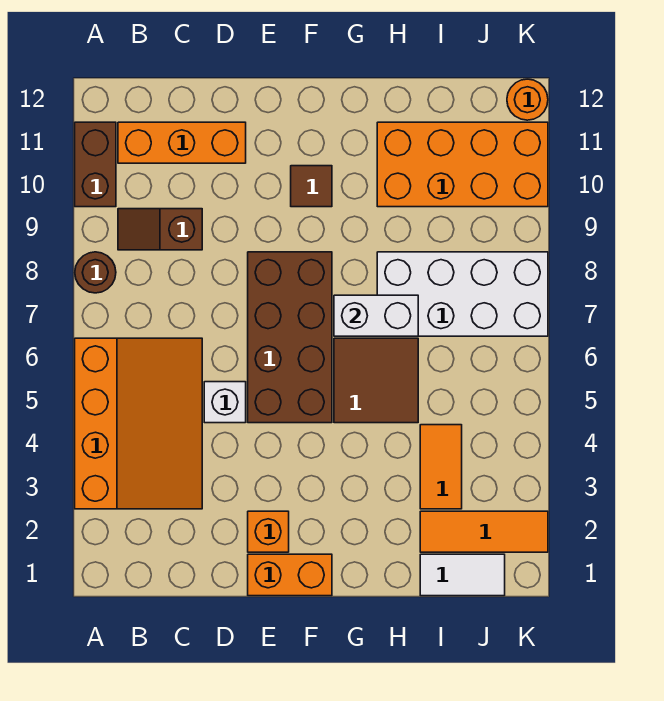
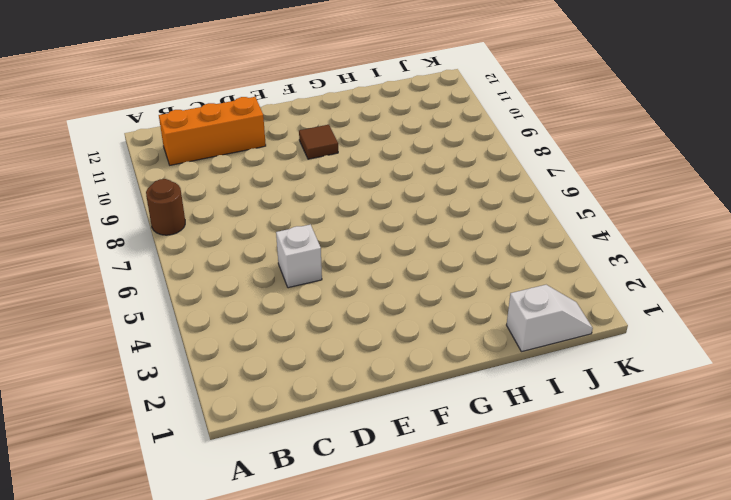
white slope I1:J1 level 1 top I -> white tile I1:J1 level 1
none -> orange slope A3:C6 level 1 top A
none -> brown brick A10:A11 level 1
none -> brown slope B9:C9 level 1 top C

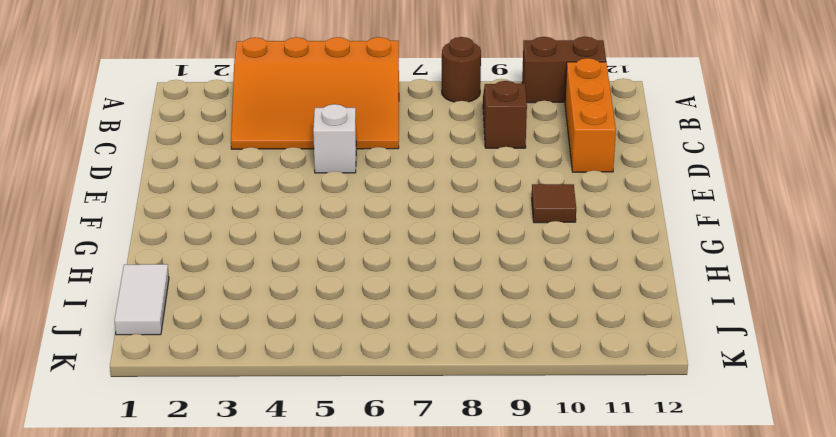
none -> orange brick E1:F1 level 1
none -> orange brick E2 level 1
none -> brown brick E5:F8 level 1

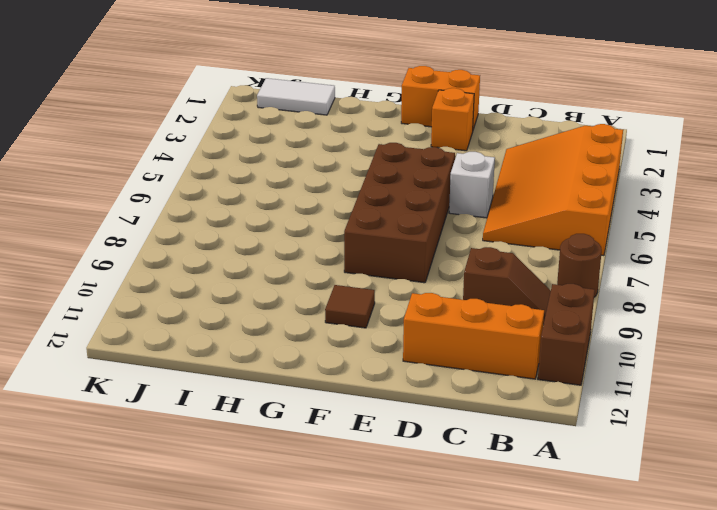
none -> brown tile G5:H6 level 1
none -> white brick H7:K8 level 1
none -> orange brick H10:K11 level 1

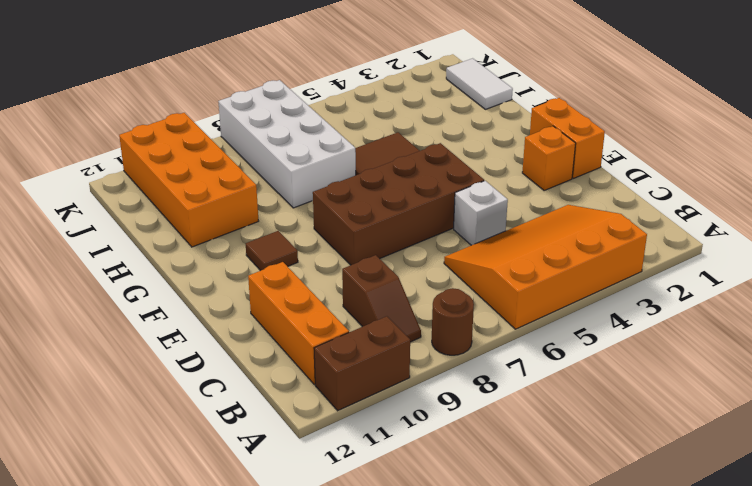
none -> orange tile I2:K2 level 1
none -> orange tile I3:I4 level 1
none -> orange round brick K12 level 1

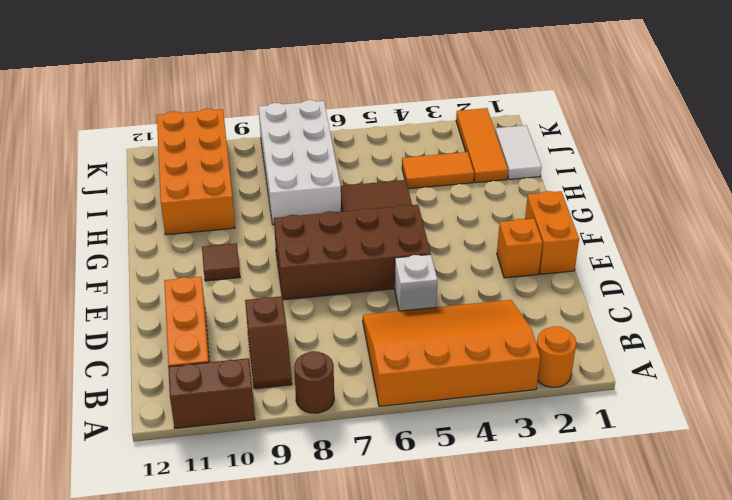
orange round brick A2 level 1 -> orange round brick K12 level 1
none -> white brick G7:H7 level 2

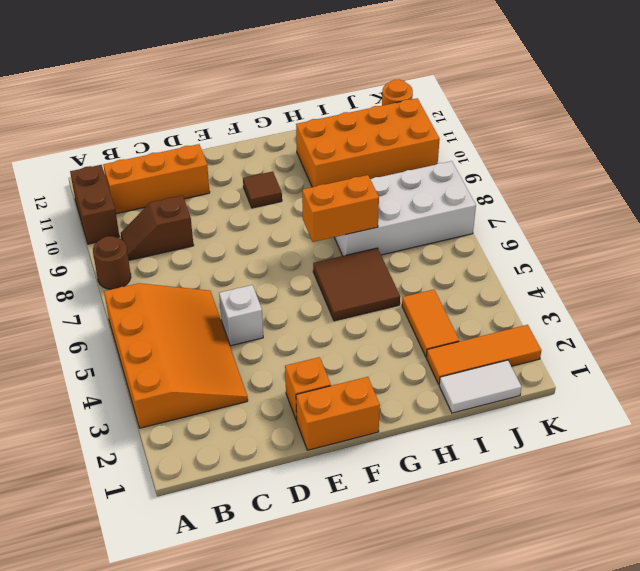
orange brick G7:H7 level 2 -> white brick G7:H7 level 2
none -> brown brick E5:F8 level 1

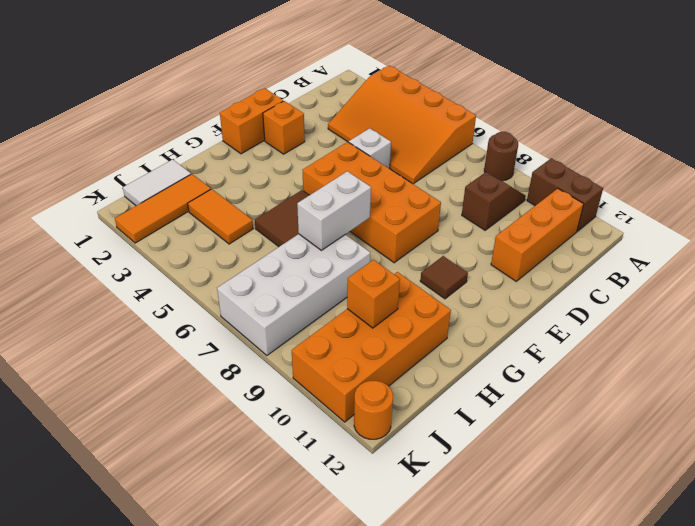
orange brick E5:F8 level 1 -> brown brick E5:F8 level 1
orange brick I10 level 2 -> none

